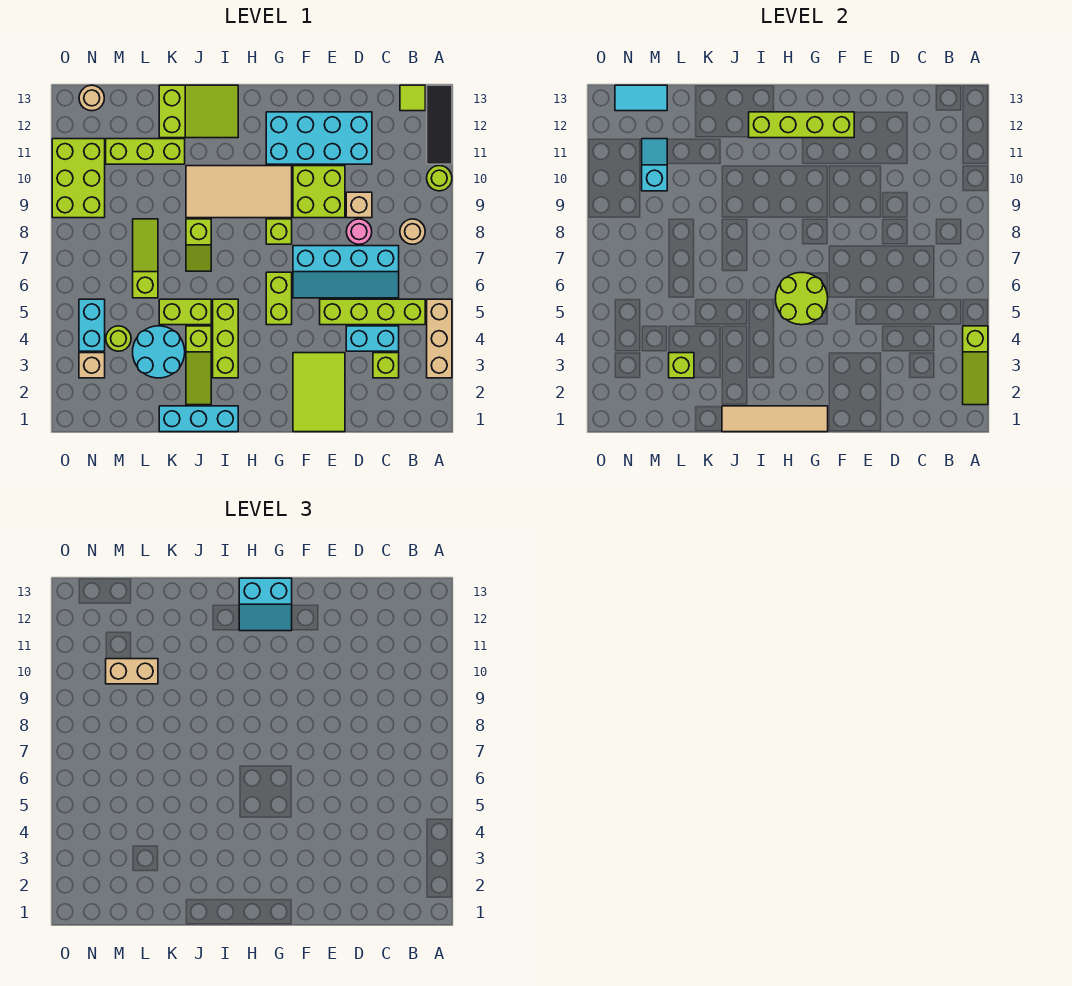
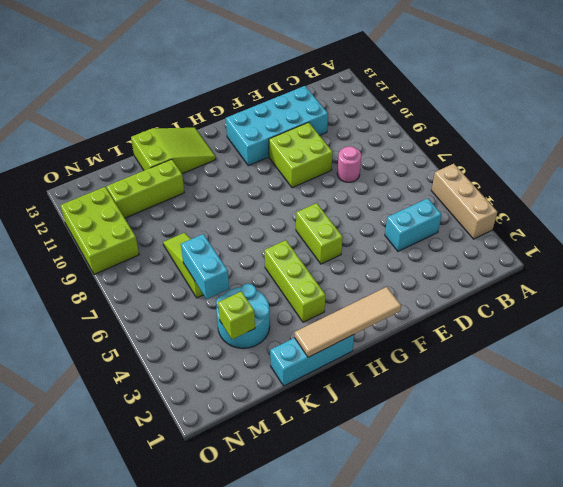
cyan brick L5:L6 level 2 -> cyan brick N4:N5 level 1
none -> lime round brick A10 level 1
none -> black tile A11:A13 level 1
none -> lime brick B5:E5 level 1
none -> tan round brick B8 level 1

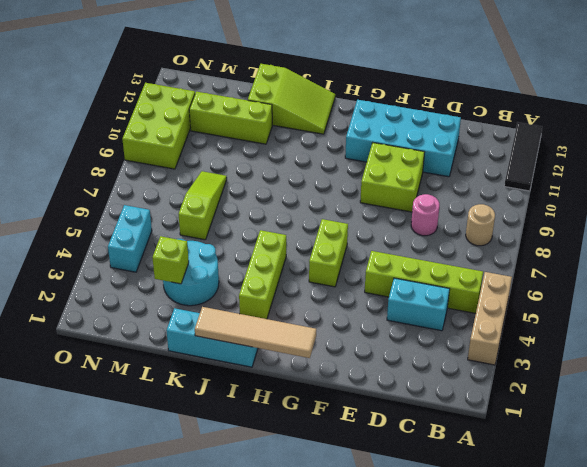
none -> lime round brick A10 level 1
none -> lime tile B13 level 1
none -> lime brick C3 level 1
none -> cyan slope C6:F7 level 1 top 7

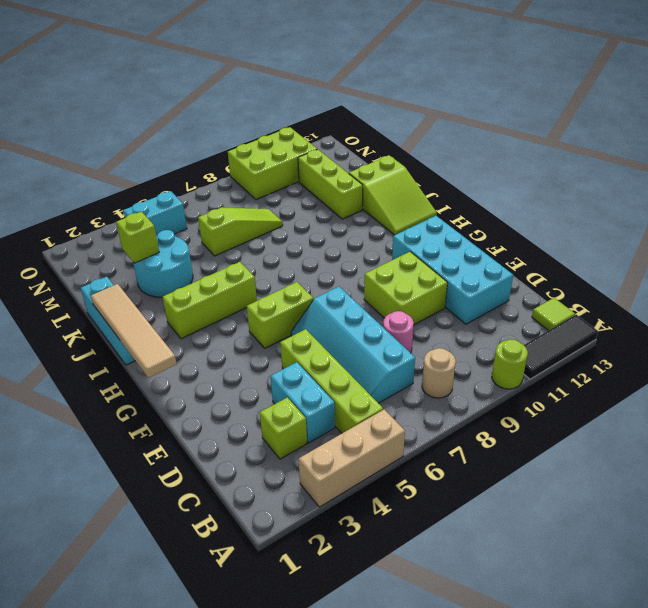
none -> tan brick D9 level 1
none -> lime tile E1:F3 level 1
none -> lime brick G8 level 1
none -> tan tile G9:J10 level 1

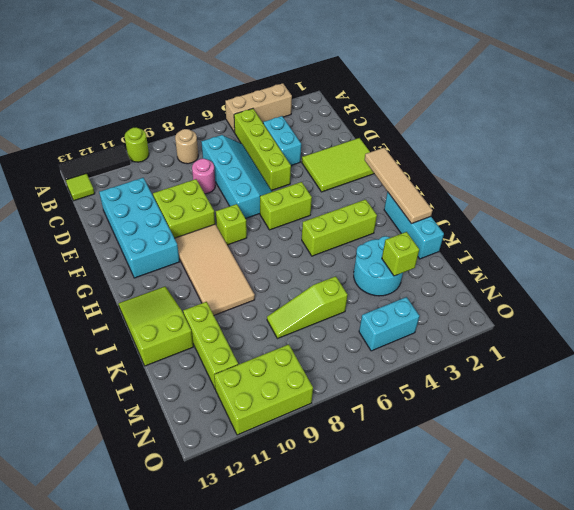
none -> lime brick C3 level 1
none -> tan brick D9 level 1
none -> lime slope J2:J4 level 1 top 4
none -> lime brick J5:K5 level 1

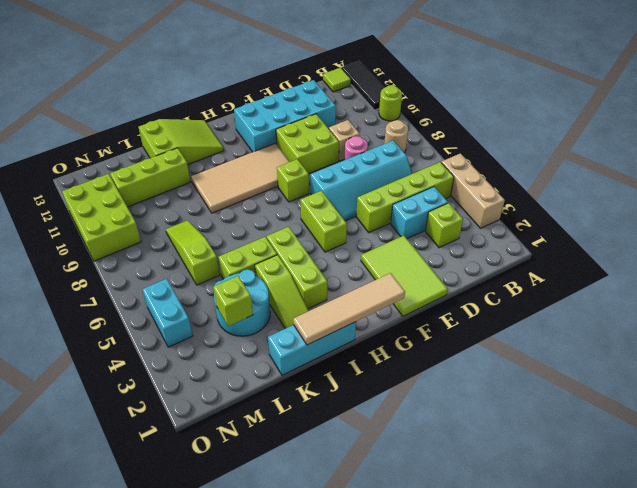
none -> lime slope J7:J8 level 1 top 8
none -> lime round brick M4 level 1
none -> tan brick N3 level 1
none -> tan round brick N13 level 1

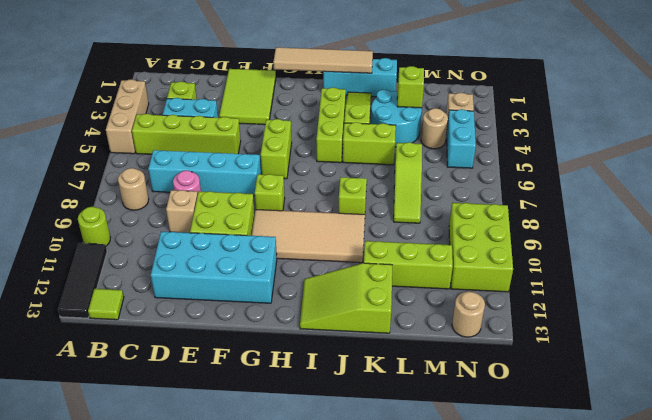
tan round brick M4 level 1 -> lime round brick M4 level 1
none -> lime slope A2:A4 level 2 top 4
none -> lime brick F12:I12 level 2
none -> lime round brick G5:H6 level 2
none -> cyan slope M10:M11 level 2 top 10

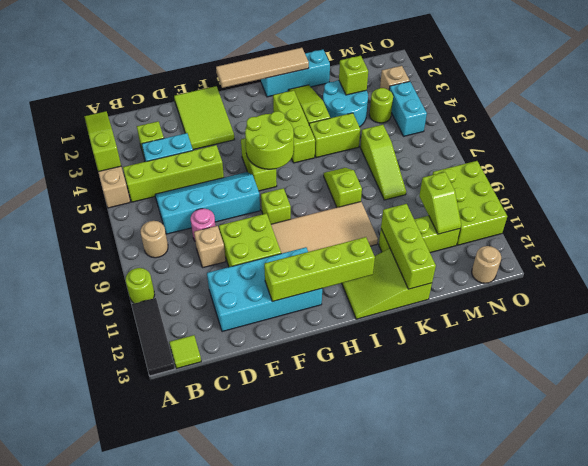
lime brick K11:K13 level 2 -> none
lime slope M10:M11 level 2 top 10 -> cyan slope M10:M11 level 2 top 10
none -> cyan tile M13:N13 level 2
none -> cyan slope G12:H13 level 3 top 13
none -> tan brick L10:M10 level 3

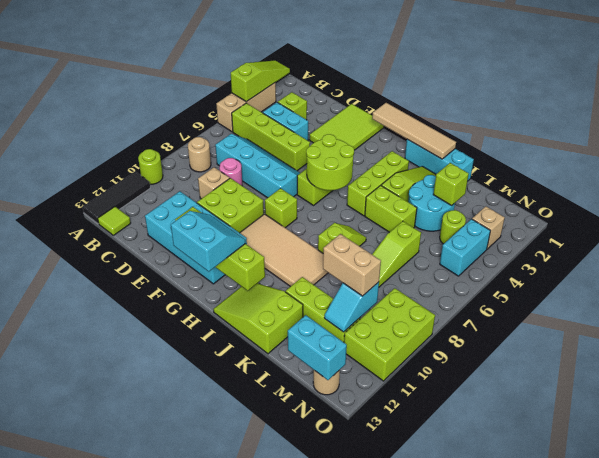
cyan brick M13:N13 level 2 -> cyan tile M13:N13 level 2

